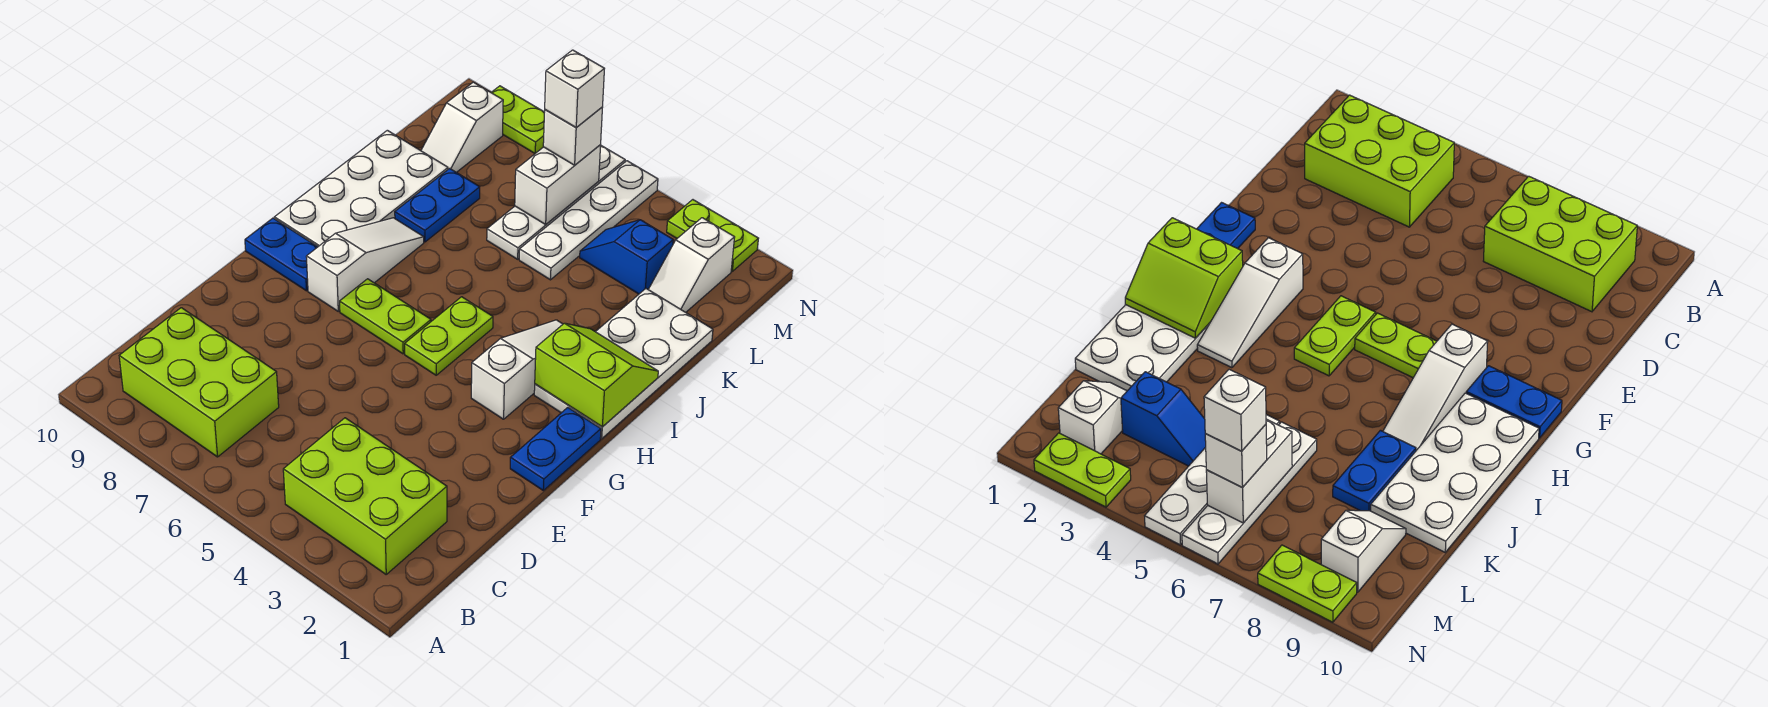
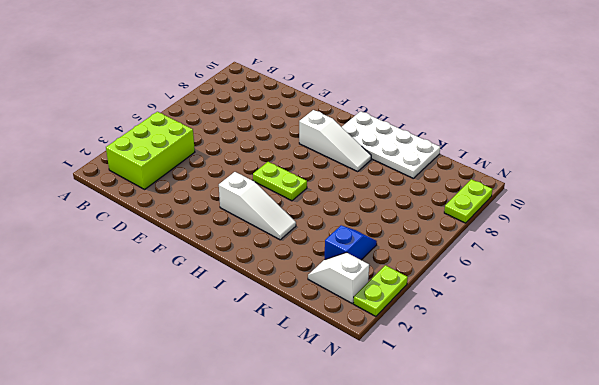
none -> lime brick B7:C9 level 1
none -> blue plate F1:G1 level 1
none -> lime plate G6:G7 level 1

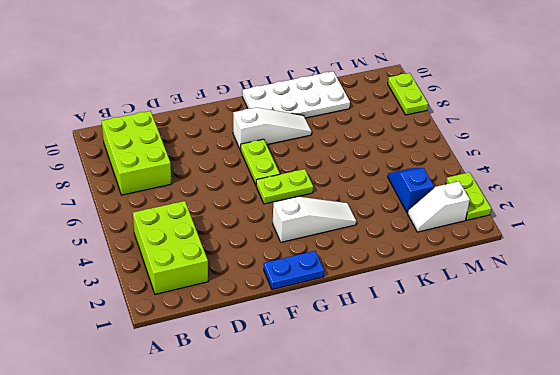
none -> blue plate G9:G10 level 1
none -> white plate H1:K2 level 1
none -> blue plate J8:K8 level 1

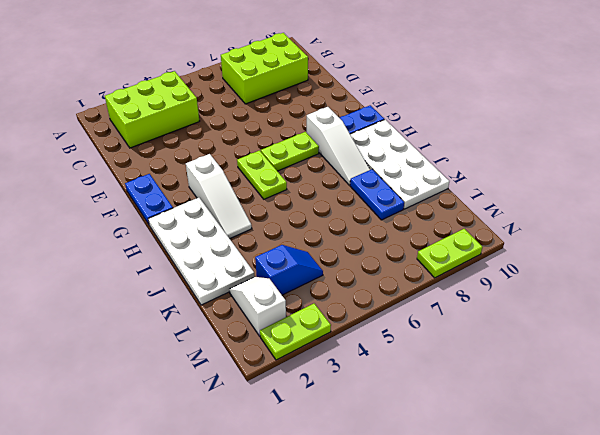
none -> white plate K5:N5 level 1
none -> white plate K6:N6 level 1
none -> white slope L9:M9 level 1 top M

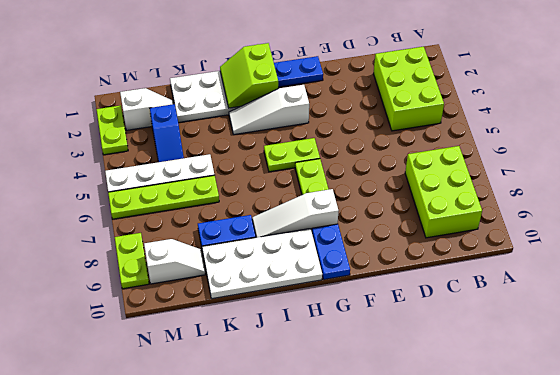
lime plate K6:N6 level 1 -> white plate K6:N6 level 1
none -> white brick L6:M6 level 2
none -> white brick M6 level 3
none -> white brick M6 level 4

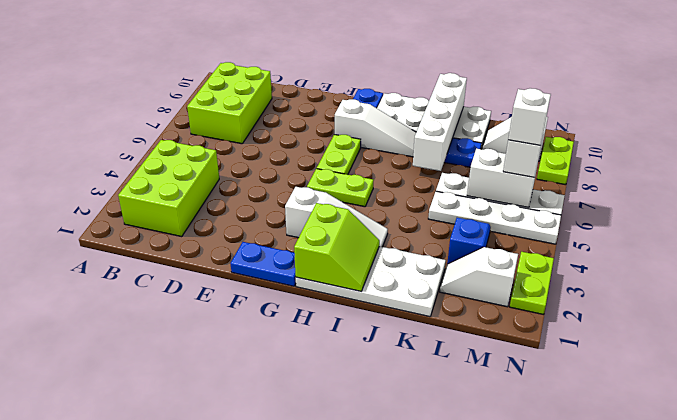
white brick J7:J10 level 2 -> none

